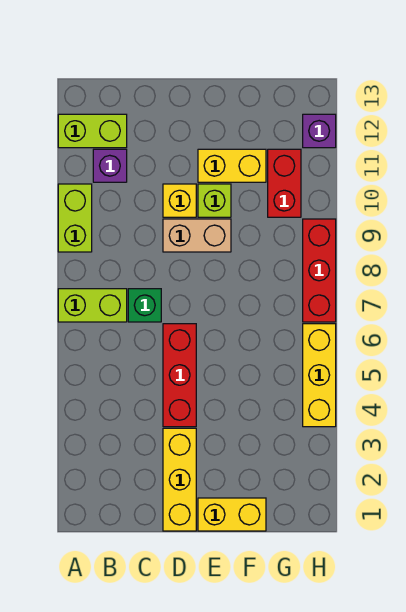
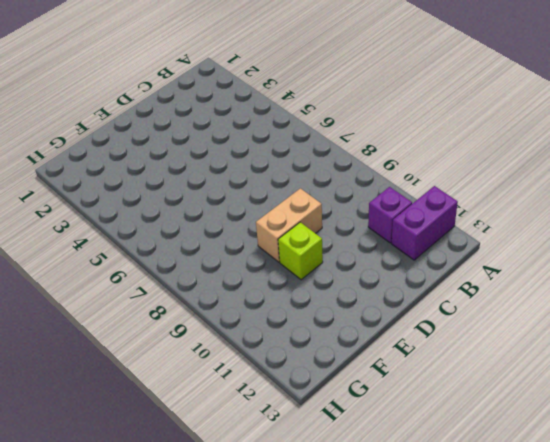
purple brick A12:B12 level 1 -> lime brick A12:B12 level 1
none -> lime brick A7:B7 level 1
none -> lime brick A9:A10 level 1
none -> green brick C7 level 1

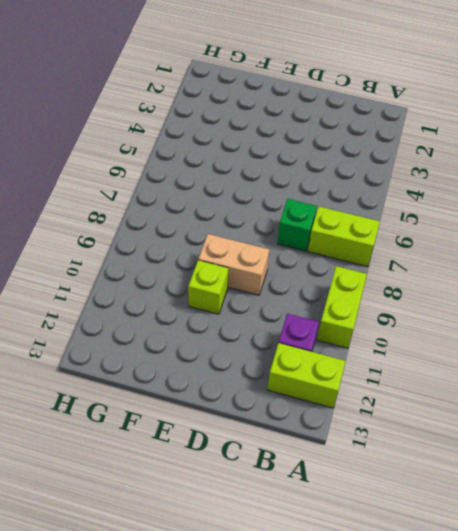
none -> yellow brick D1:D3 level 1
none -> red brick D4:D6 level 1
none -> yellow brick D10 level 1

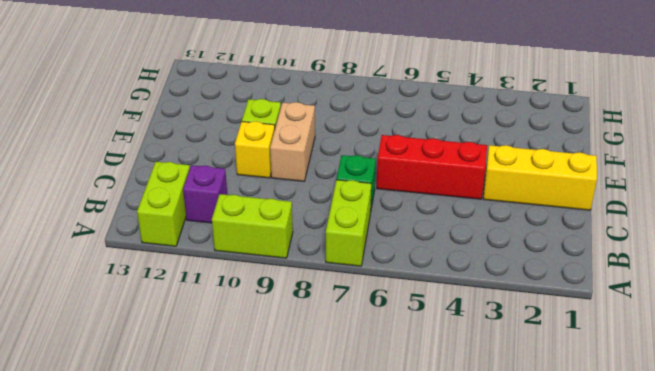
none -> yellow brick E1:F1 level 1
none -> yellow brick E11:F11 level 1
none -> red brick G10:G11 level 1

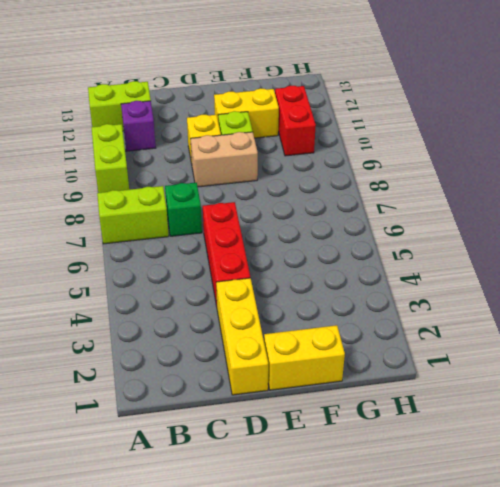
none -> yellow brick H4:H6 level 1
none -> red brick H7:H9 level 1
none -> purple brick H12 level 1

